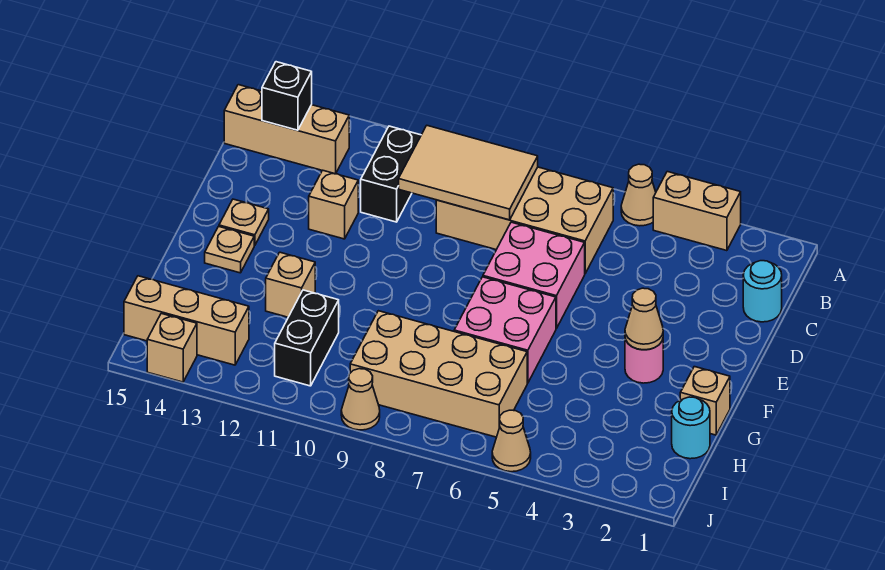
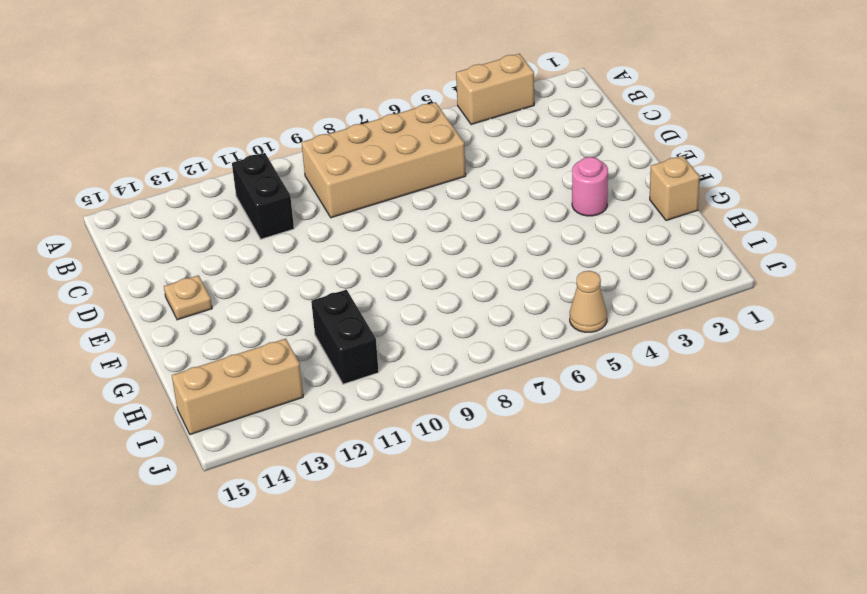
none -> tan cone A5 level 1
none -> tan brick B13:B15 level 1
none -> cyan round brick C1 level 1

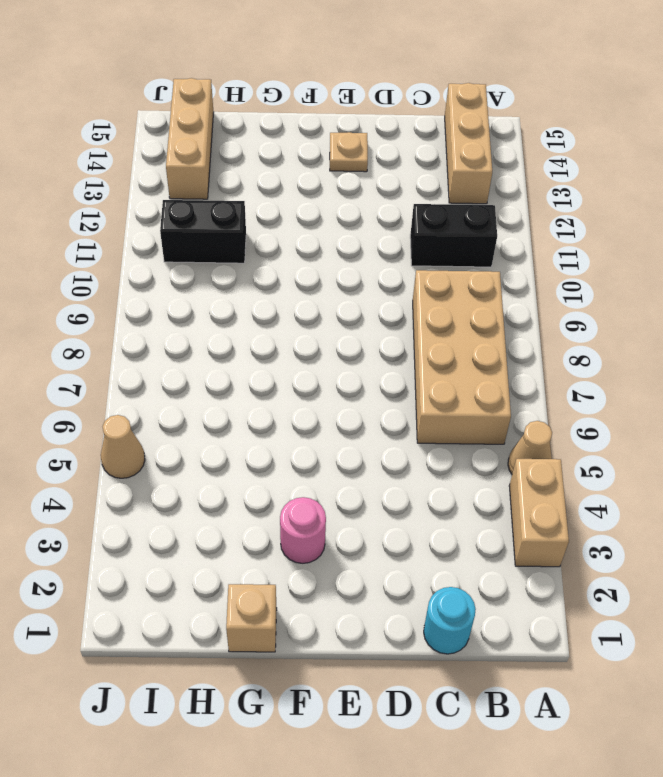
none -> pink brick D6:E7 level 1
none -> tan brick D12 level 1
none -> pink brick F6:G7 level 1

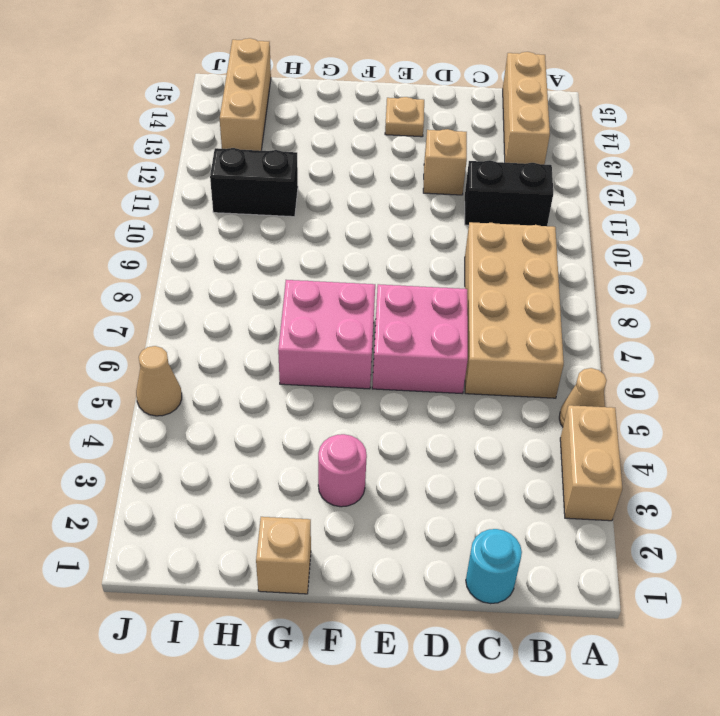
none -> tan plate F14 level 1
none -> tan brick G12 level 1
none -> cyan round brick H1 level 1

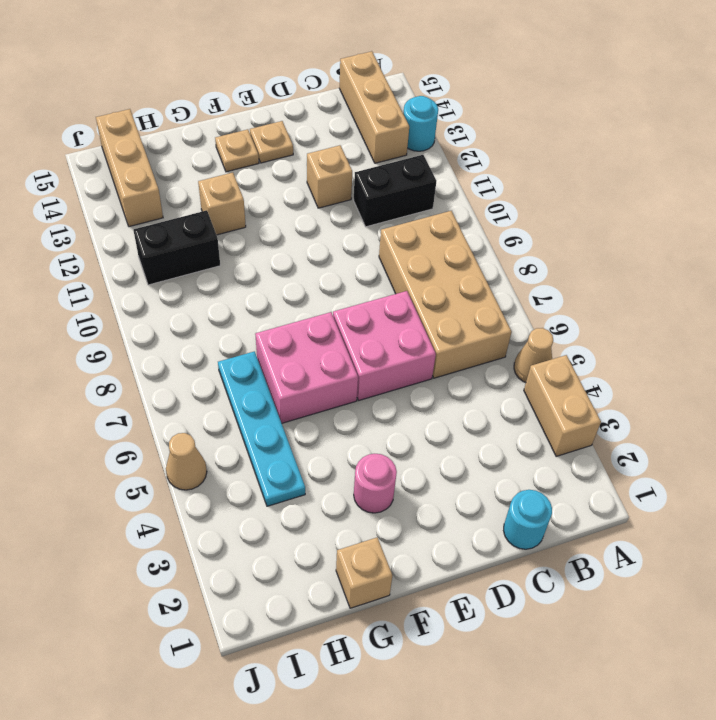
cyan round brick A13 level 1 -> cyan round brick H1 level 1
cyan plate H4:H7 level 1 -> tan brick H6:I9 level 1
none -> tan cone J9 level 1
none -> tan brick J14 level 1
none -> tan tile B8:C10 level 2

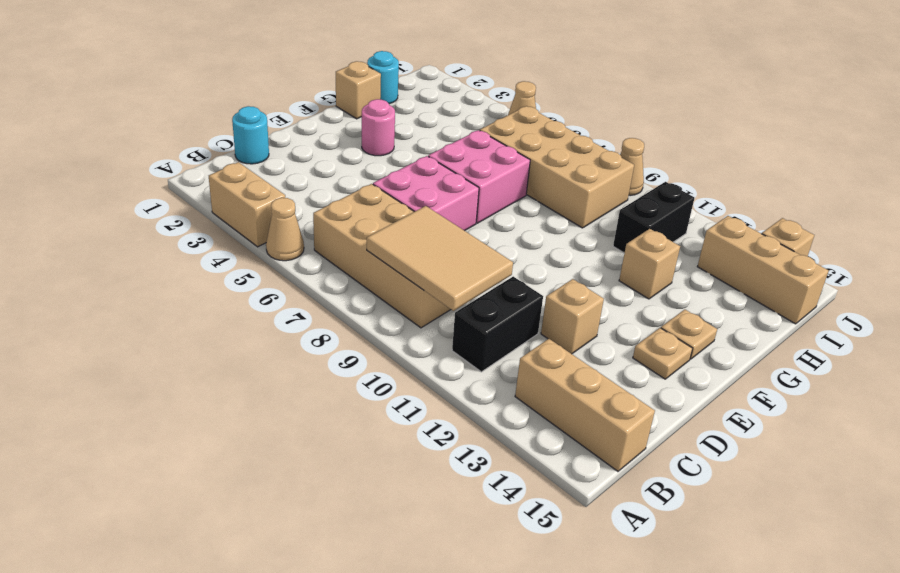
none -> black brick B14 level 2
none -> tan cone F3 level 2

